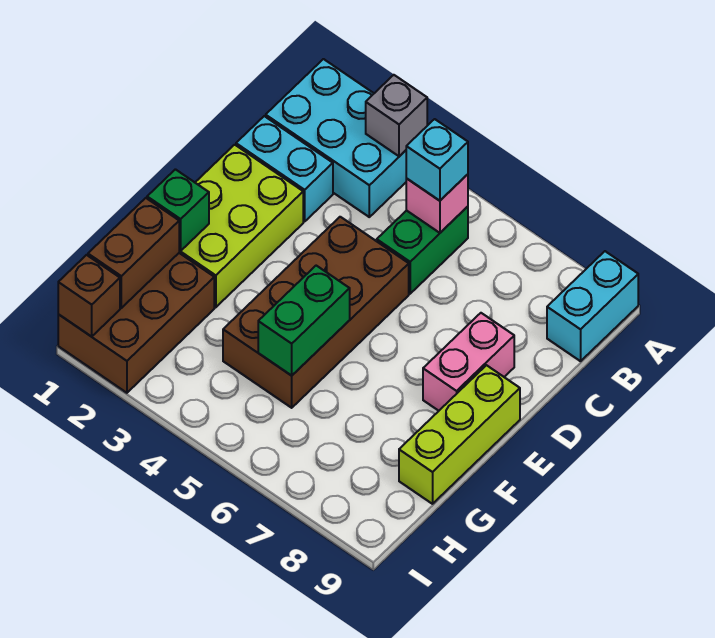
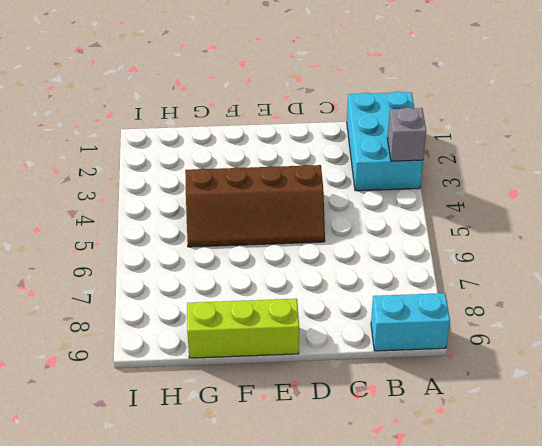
brown slope D4:G5 level 1 top 4 -> brown brick D4:G5 level 1
none -> green brick B5:C5 level 1
none -> cyan brick C1:C2 level 1
none -> lime brick D1:F2 level 1

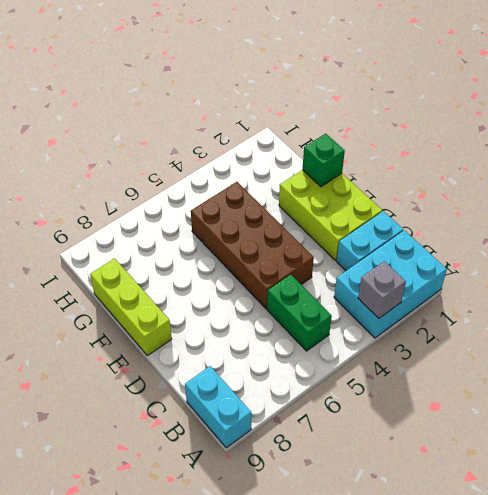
none -> pink brick D8:E8 level 1
none -> brown brick G1:I2 level 1
none -> pink brick B5 level 2

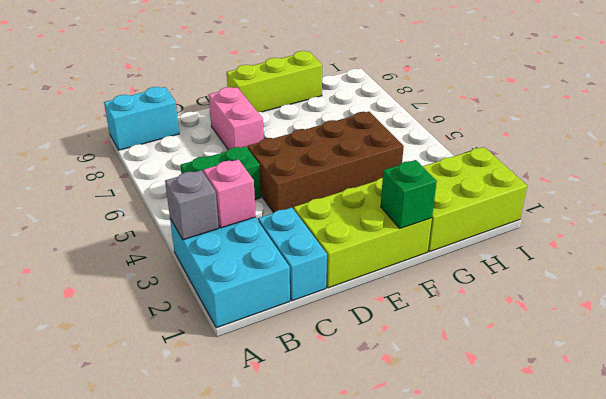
pink brick B3 level 2 -> pink brick B5 level 2
pink brick D7:D8 level 1 -> pink brick D8:E8 level 1
lime brick G1:I2 level 1 -> brown brick G1:I2 level 1
none -> green brick F5:G5 level 2
none -> brown brick G1:H1 level 2
none -> brown brick I1 level 2

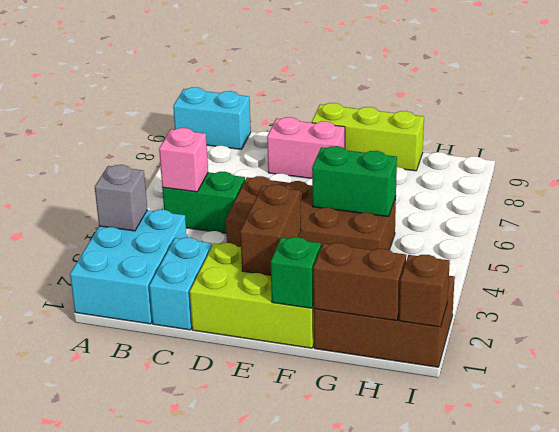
brown brick E2:E3 level 2 -> none
none -> cyan brick B5 level 3

